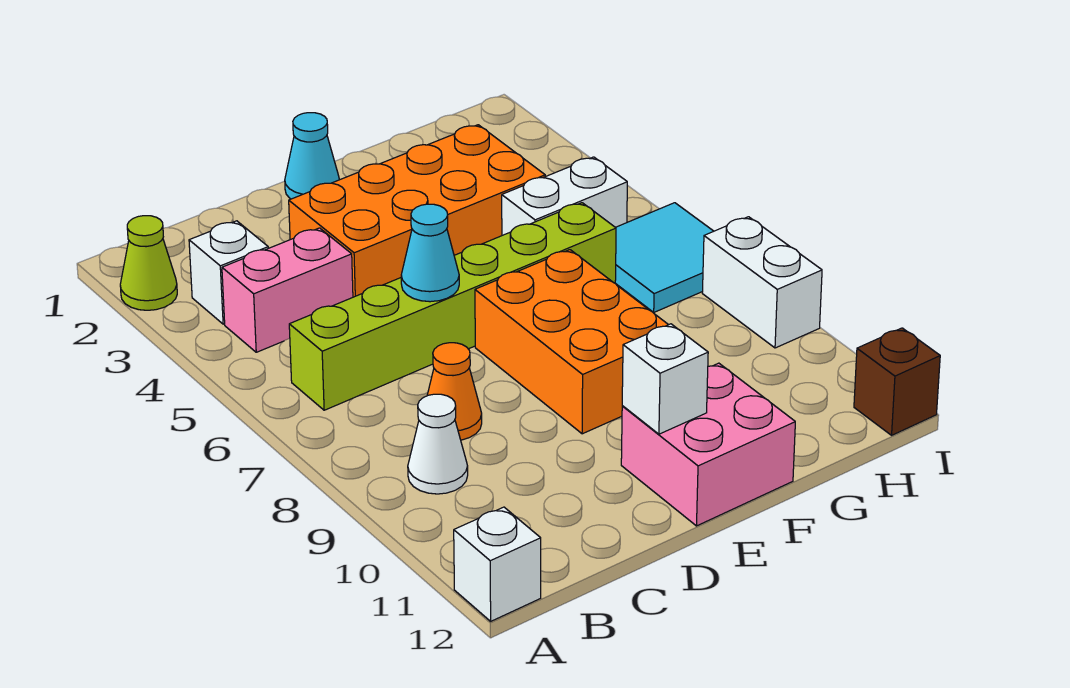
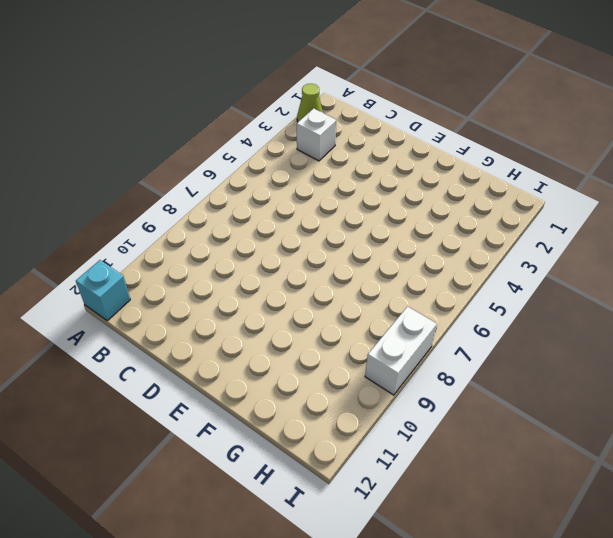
cyan brick A12 level 1 -> white brick A12 level 1
none -> pink brick B4:C4 level 1
none -> lime brick B6:G6 level 1
none -> white cone B9 level 1

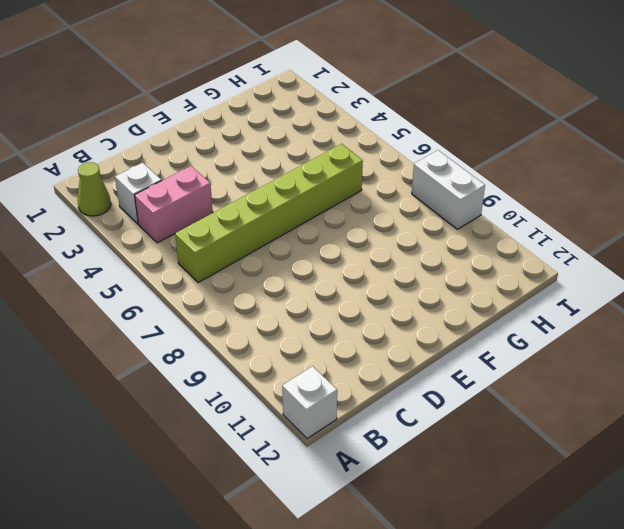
none -> white cone B9 level 1
none -> orange cone C8 level 1
none -> orange brick D3:G4 level 1

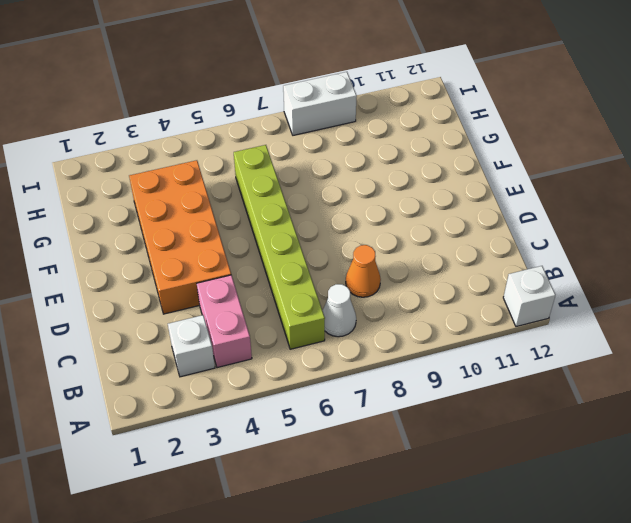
white cone B7 level 1 -> white cone B9 level 1
none -> lime cone A2 level 1
none -> cyan cone E1 level 1
none -> orange brick E7:F9 level 1

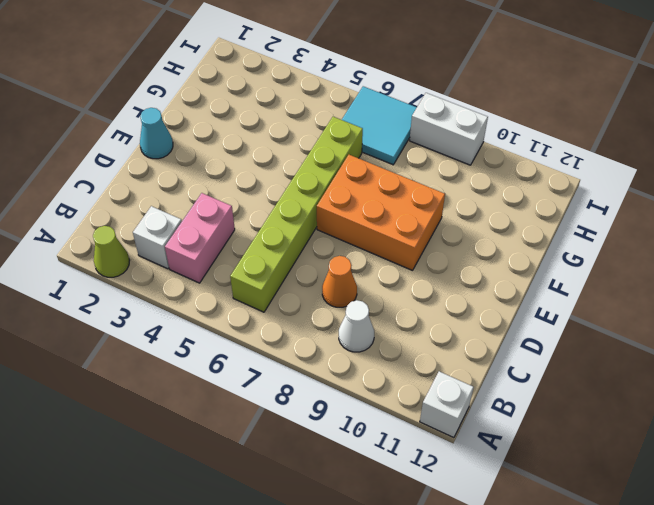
none -> orange brick D3:G4 level 1
none -> pink brick E11:F12 level 1
none -> white brick G5:H5 level 1

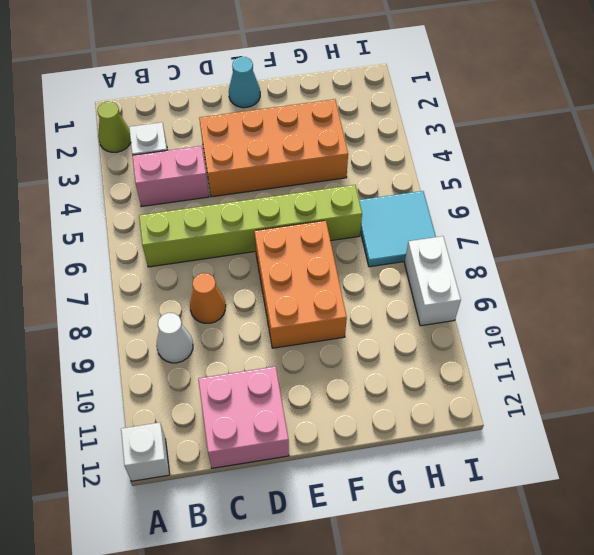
pink brick C11:D12 level 1 -> pink brick E11:F12 level 1
none -> white brick G5:H5 level 1
none -> brown brick I12 level 1
none -> cyan cone D6 level 2

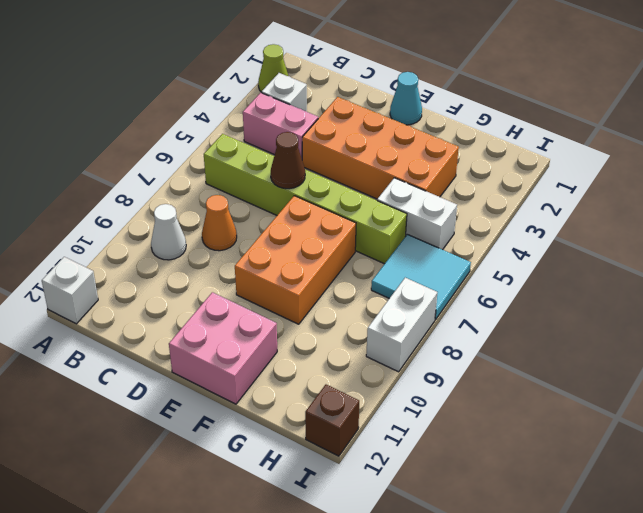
brown cone D6 level 2 -> cyan cone D6 level 2
none -> white brick E11 level 2

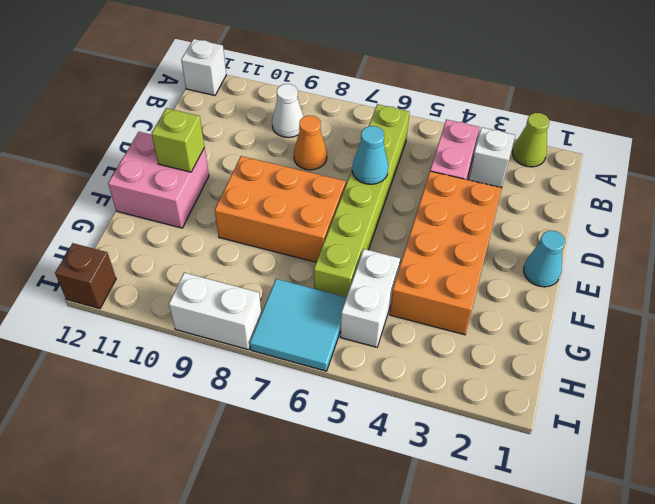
lime brick E11 level 2 -> white brick E11 level 2

